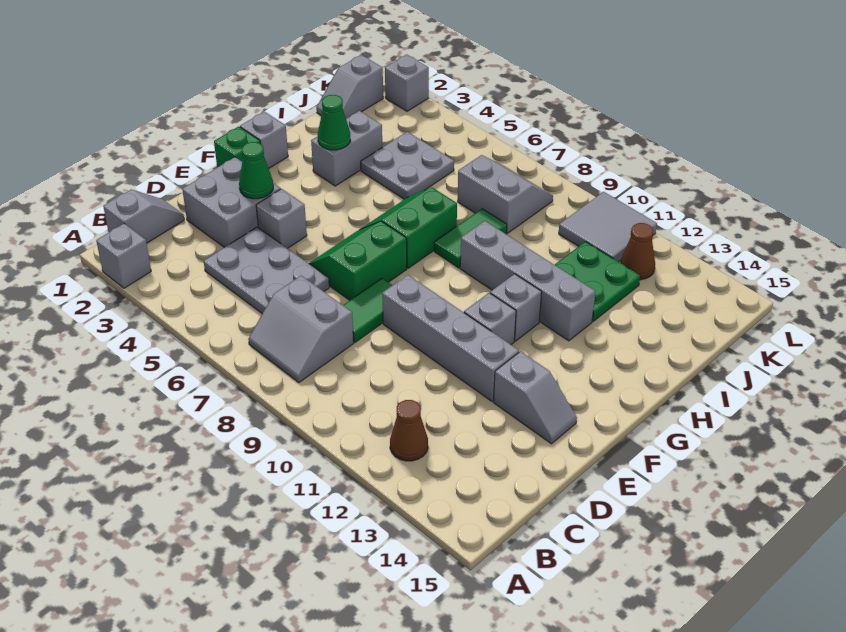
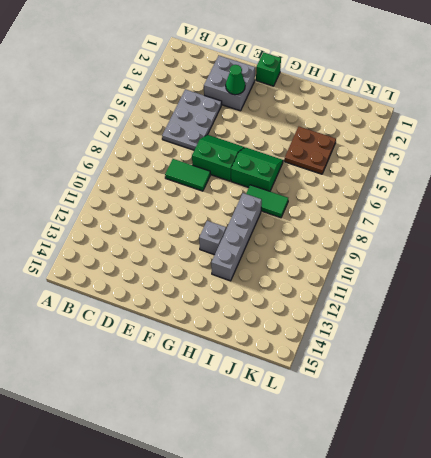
brown plate I4:J5 level 1 -> grey plate I4:J5 level 1
none -> grey brick A2 level 1
none -> grey slope B1:C1 level 1 top B
none -> grey slope B7:C8 level 1 top C

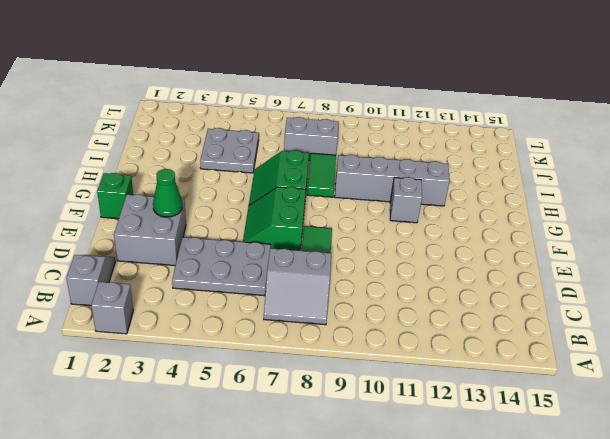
none -> brown cone B12 level 1
none -> grey brick E4 level 1
none -> grey brick E9:E12 level 1

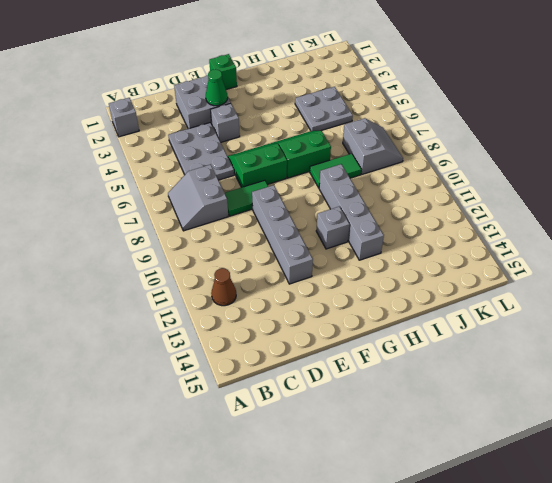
none -> grey slope B1:C1 level 1 top B
none -> grey slope E13:E14 level 1 top 13
none -> grey brick F11 level 1

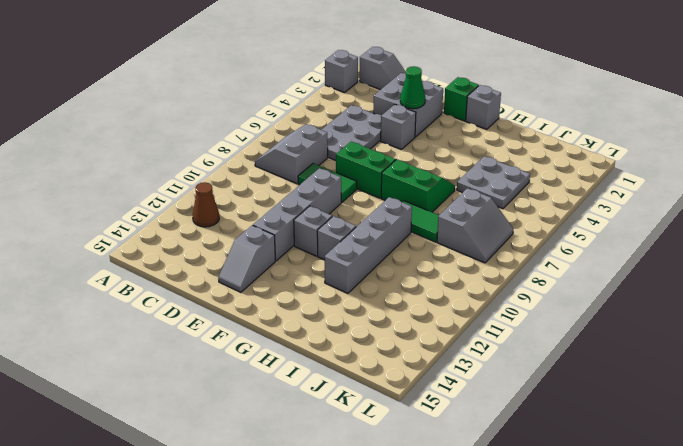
none -> grey brick H3:I3 level 1
none -> green plate I11:J12 level 1
none -> grey slope J1:K1 level 1 top K

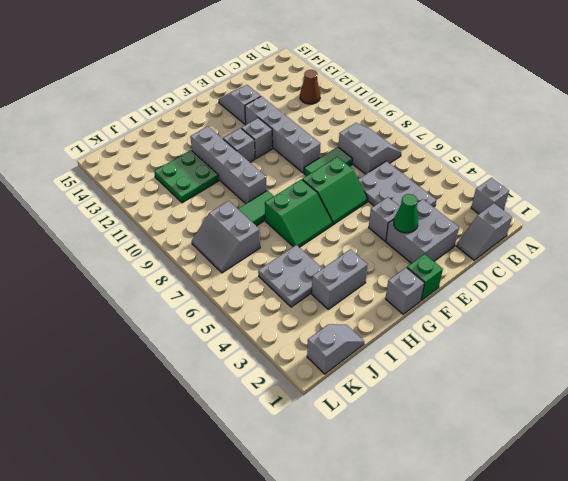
none -> grey tile K10:L11 level 1
none -> brown cone K12 level 1
none -> grey brick L2 level 1

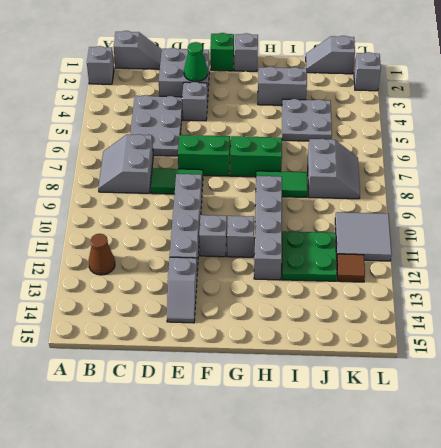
brown tile K12 level 1 -> brown cone K12 level 1
none -> green cone H3 level 2

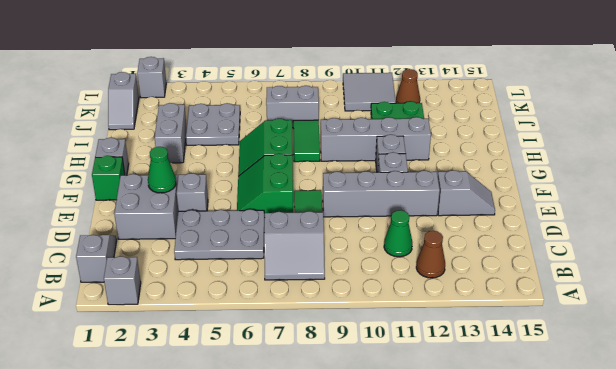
green cone C11 level 1 -> green cone H3 level 2

